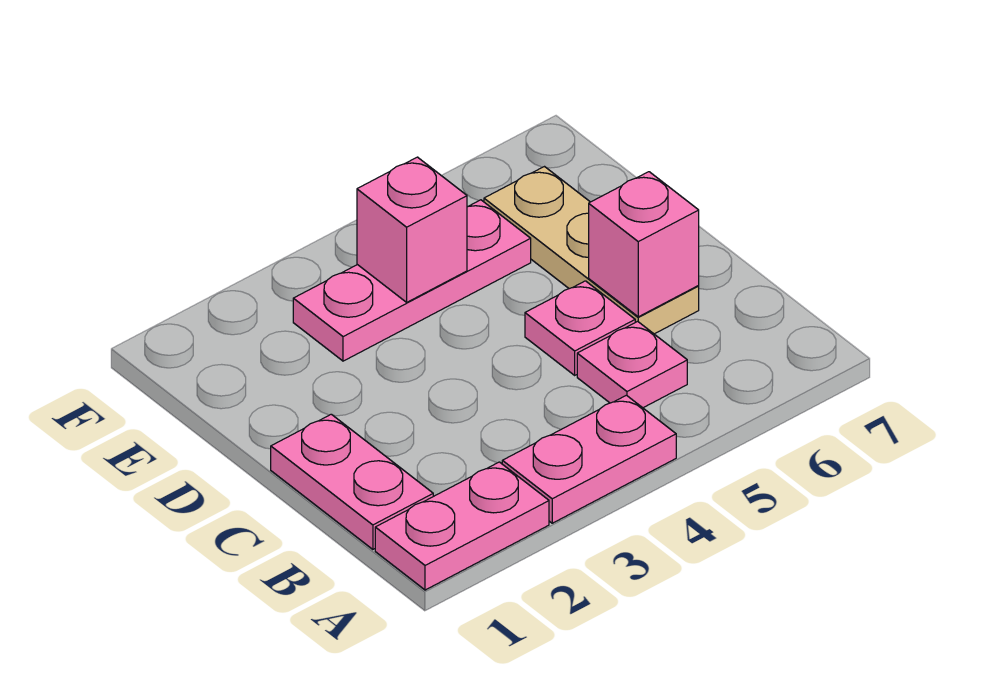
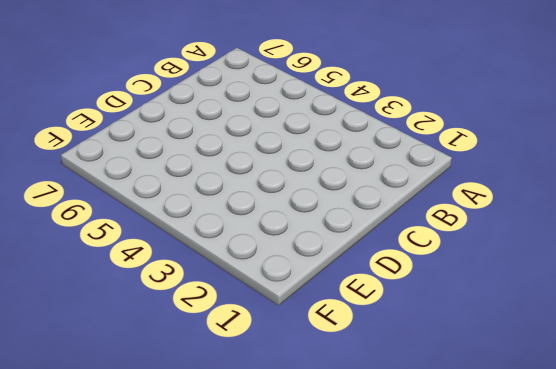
none -> pink plate A1:A2 level 1
none -> pink plate A3:A4 level 1

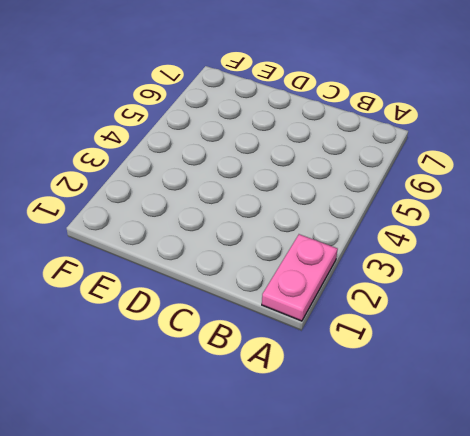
none -> pink plate A3:A4 level 1
none -> pink plate B1:C1 level 1

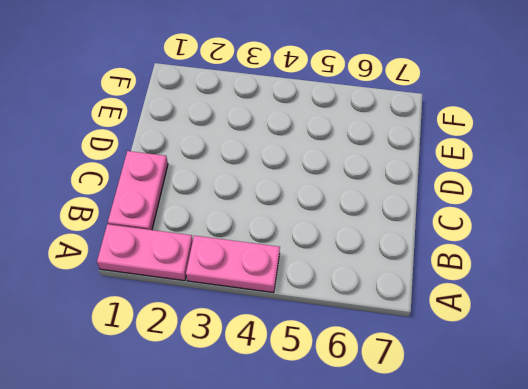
none -> pink plate B5 level 1
none -> pink plate C5 level 1

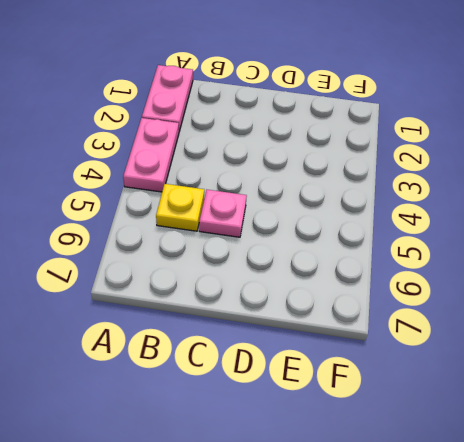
yellow plate B5 level 1 -> pink plate B5 level 1
none -> pink plate B1:C1 level 1
none -> tan plate C6:E6 level 1

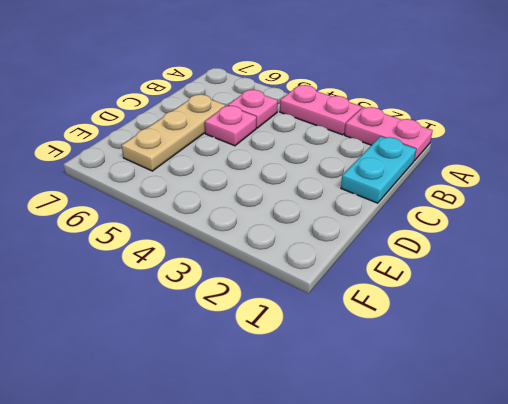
cyan plate B1:C1 level 1 -> pink plate B1:C1 level 1
none -> pink plate E3:E5 level 1
none -> pink brick C6 level 2

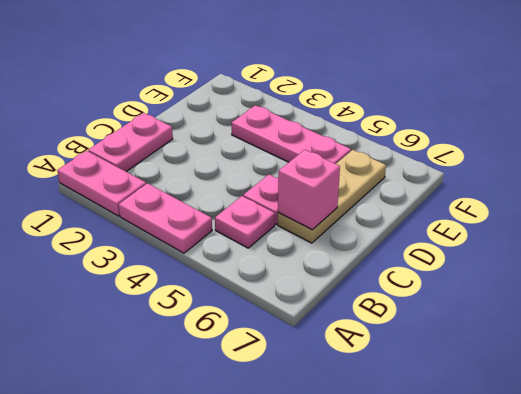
none -> pink brick E4 level 2

